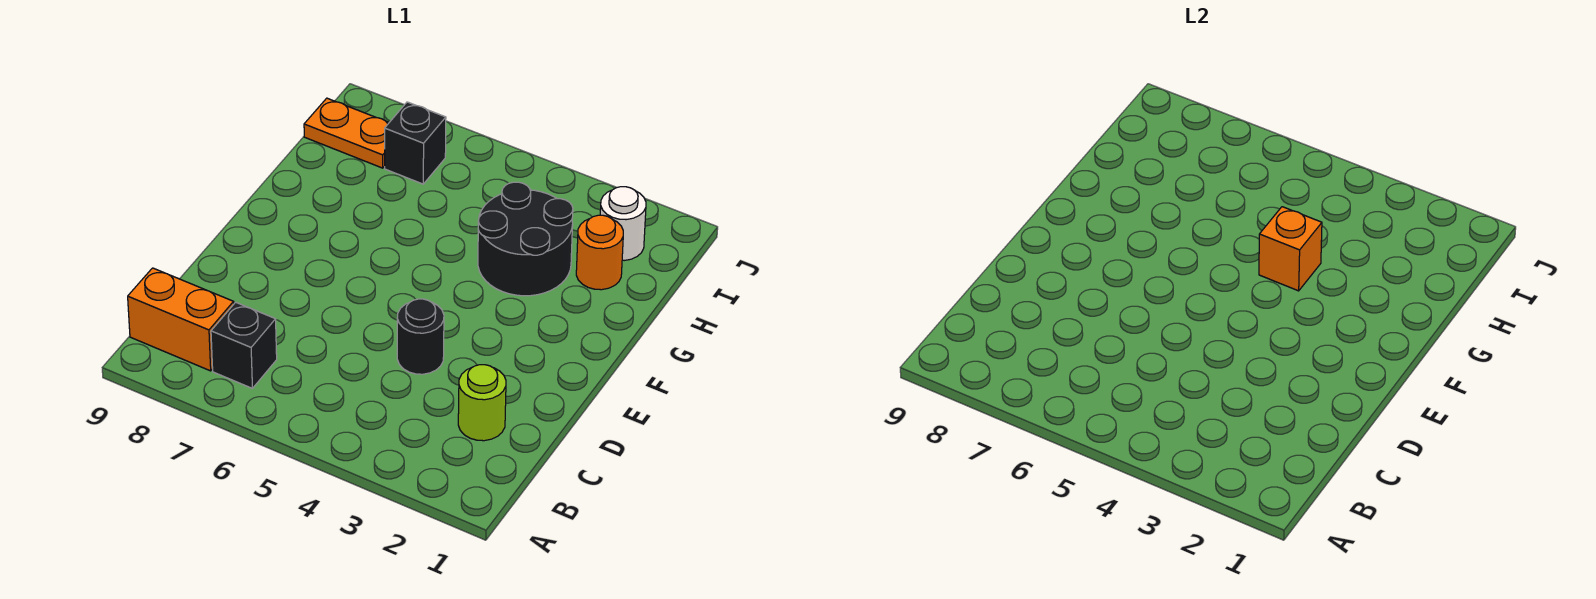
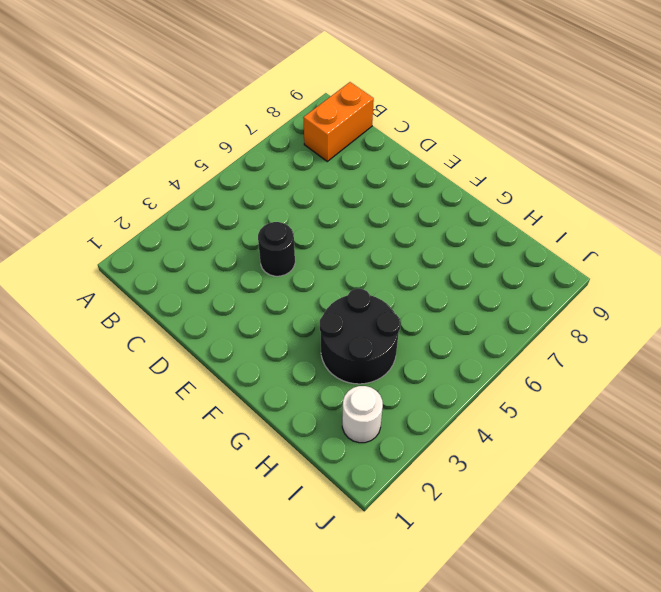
none -> black brick B7 level 1
none -> lime round brick C2 level 1

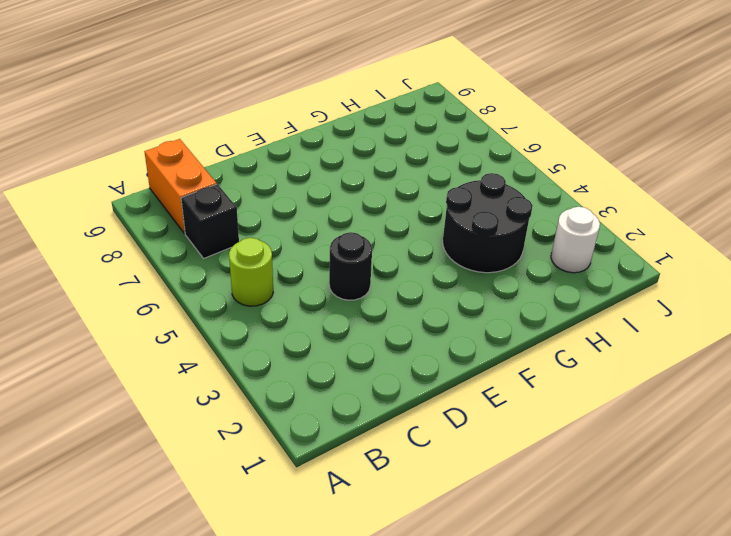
lime round brick B5 level 1 -> lime round brick C2 level 1
none -> orange round brick H2 level 1
none -> black brick I7 level 1

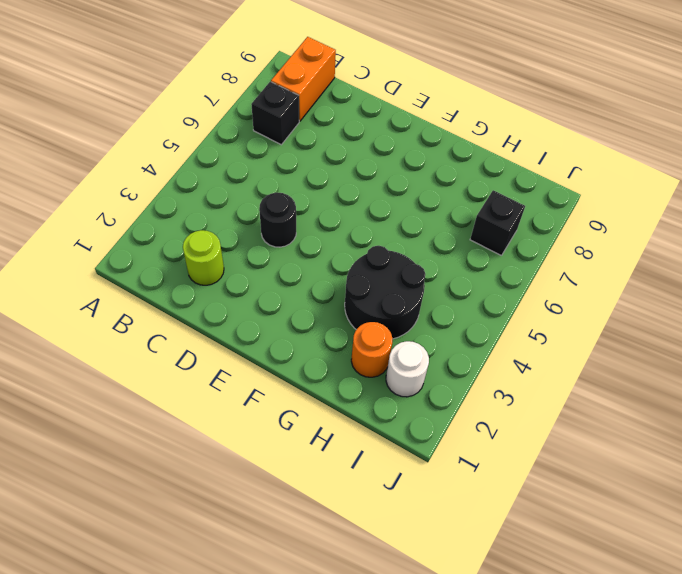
none -> orange plate I8:I9 level 1
none -> orange brick G4 level 2

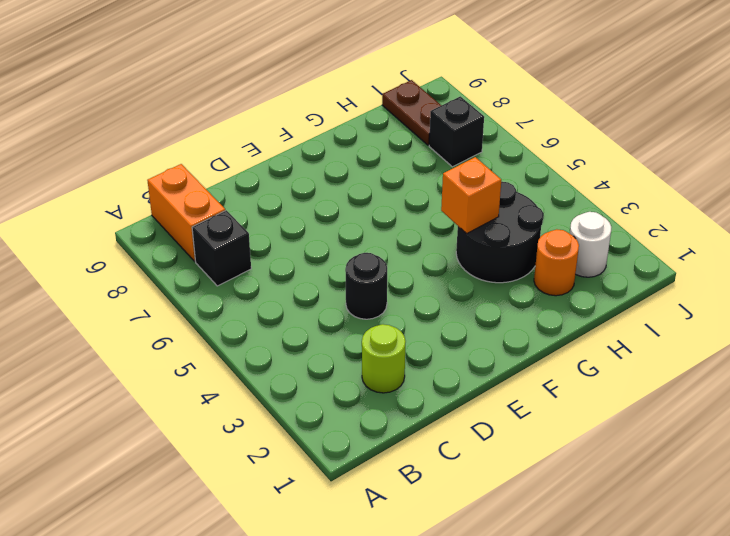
brown plate I8:I9 level 1 -> orange plate I8:I9 level 1

